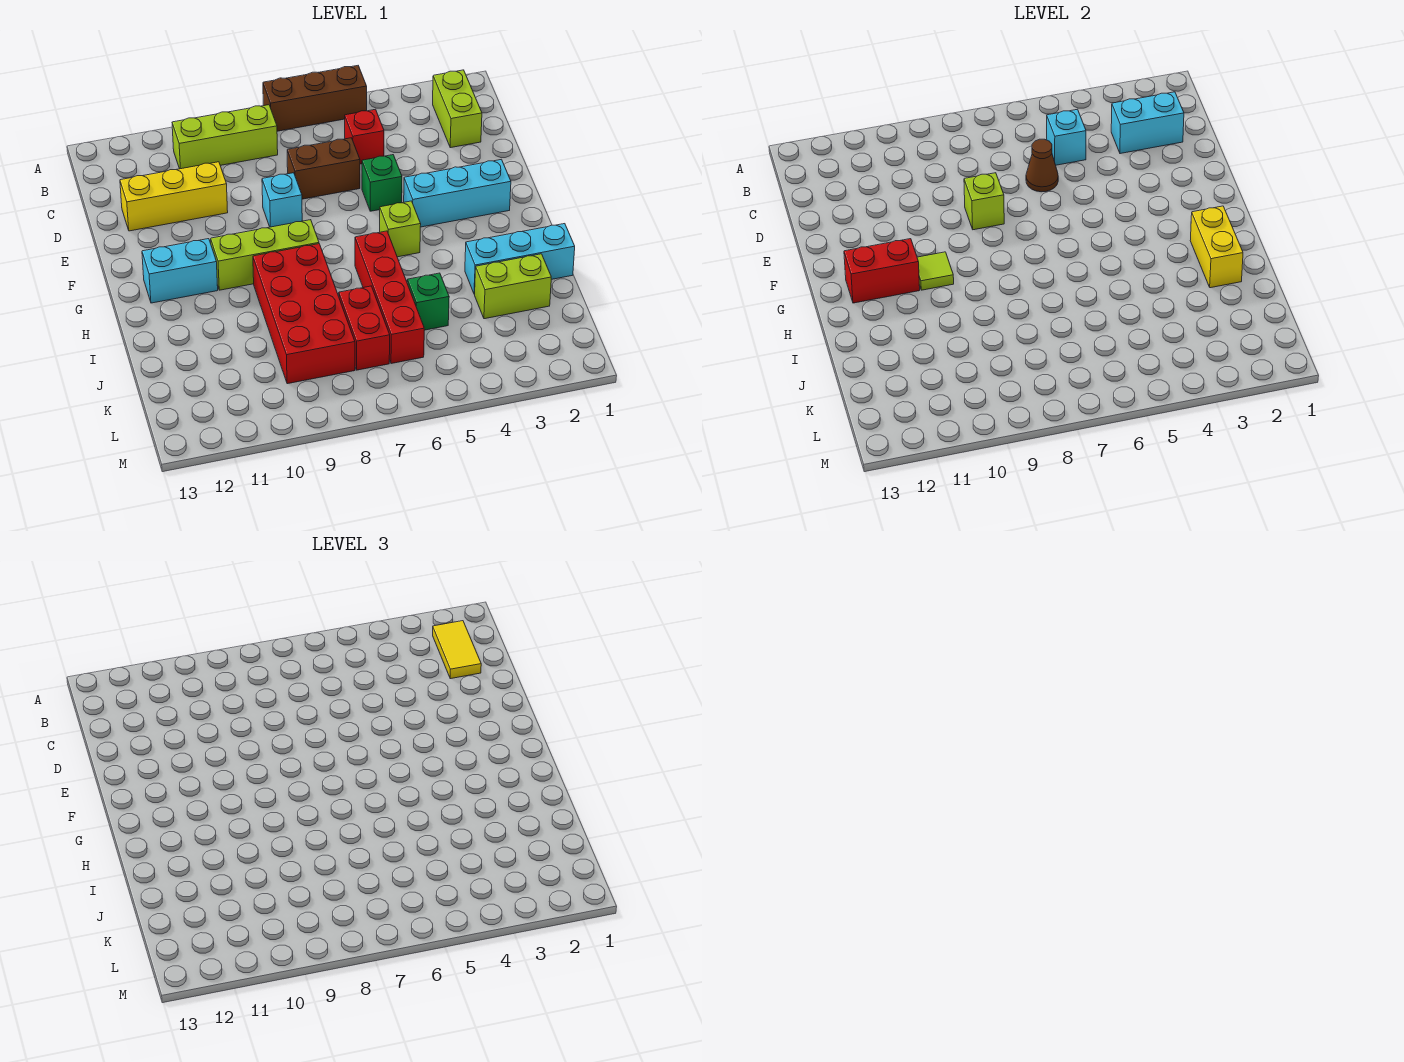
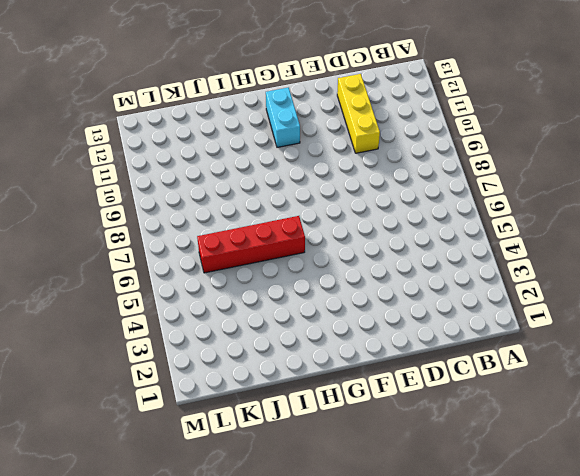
none -> brown brick A5:A7 level 1
none -> lime brick B2:C2 level 1
none -> lime brick B8:B10 level 1

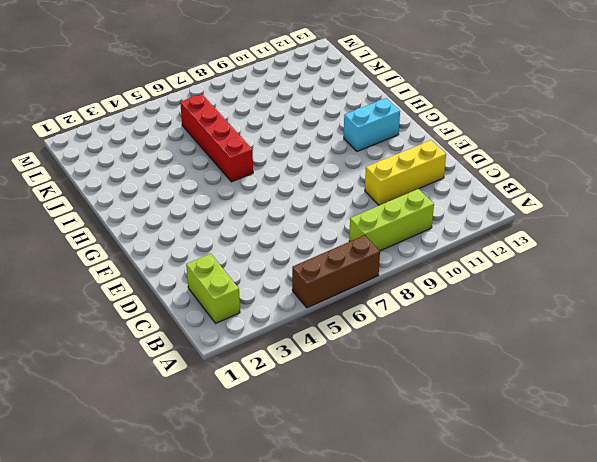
none -> red brick C5 level 1
none -> brown brick D6:D7 level 1
none -> green brick E5 level 1

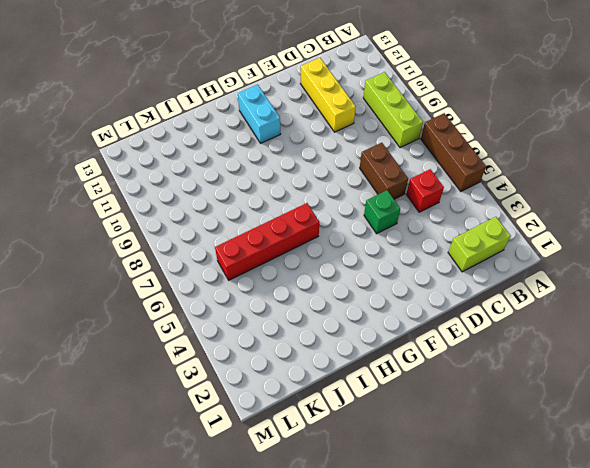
none -> cyan brick E8 level 1
none -> cyan brick F2:F4 level 1
none -> lime brick G5 level 1

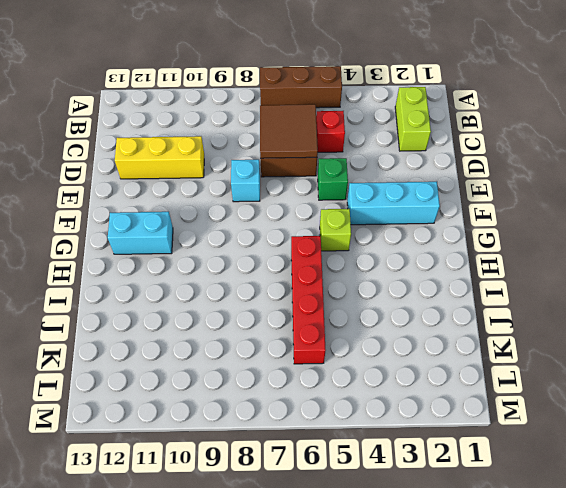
brown tile C6:D7 level 2 -> brown cone D6 level 2
none -> lime brick B8:B10 level 1
none -> lime brick G8:G10 level 1
none -> red brick H8:K9 level 1

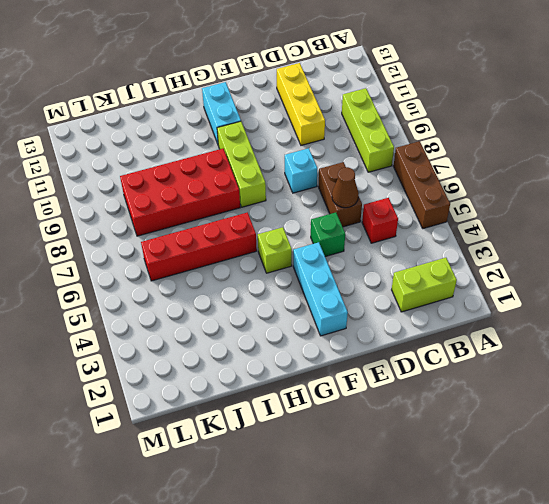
none -> cyan brick I1:I3 level 1
none -> lime brick J2:J3 level 1
none -> green brick J5 level 1

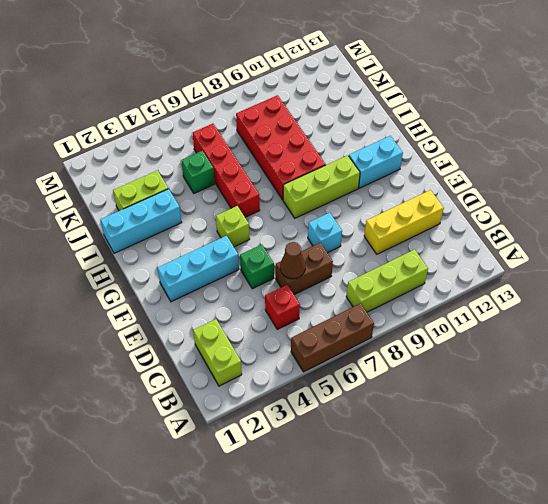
none -> red brick J7:K7 level 1
none -> cyan brick C2:C3 level 2
none -> cyan brick C5 level 2

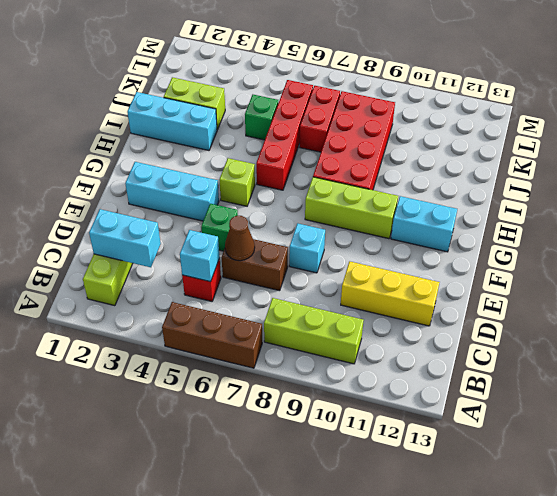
none -> lime brick E8 level 2
none -> lime tile G10 level 2
none -> red brick G11:G12 level 2

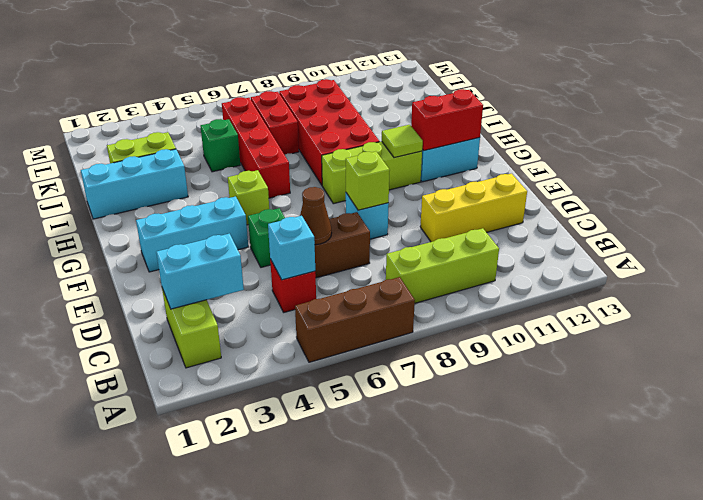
none -> yellow brick H2:I2 level 2
none -> yellow tile B2:C2 level 3

